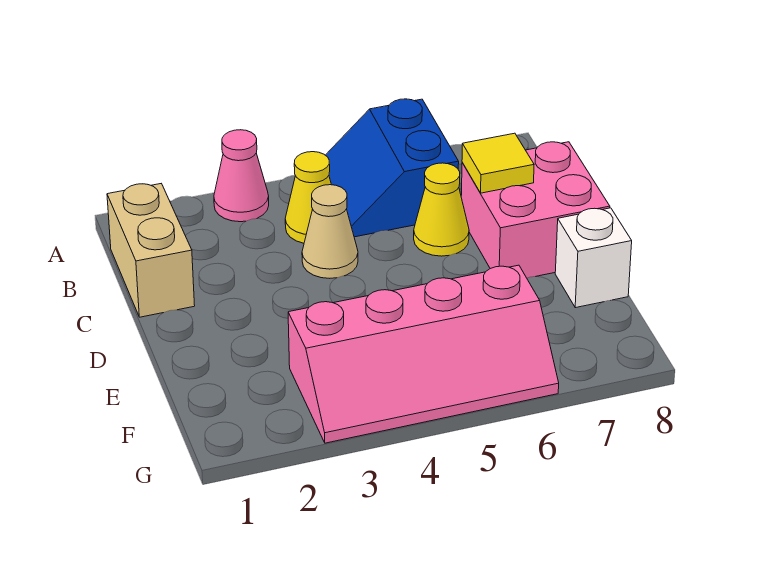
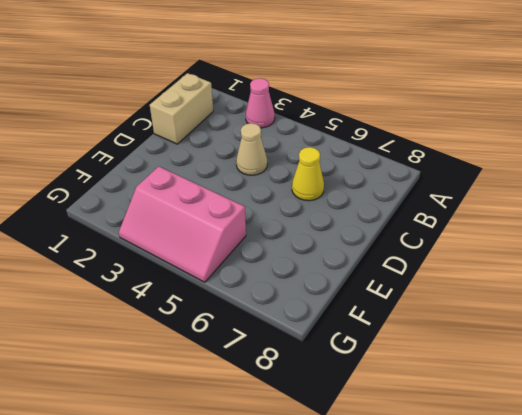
pink slope F3:G5 level 1 top F -> pink slope F3:G6 level 1 top F
none -> blue slope A5:B6 level 1 top 6
none -> yellow cone B4 level 1

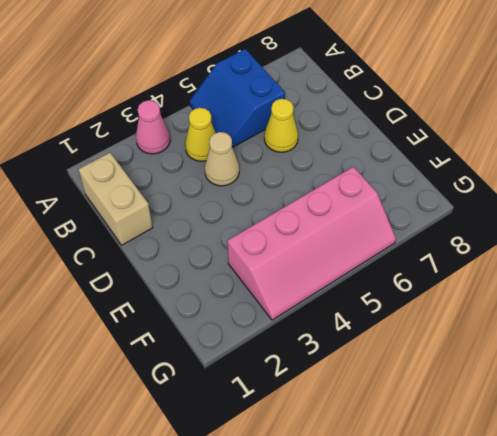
none -> pink brick C7:D8 level 1
none -> white brick E8 level 1

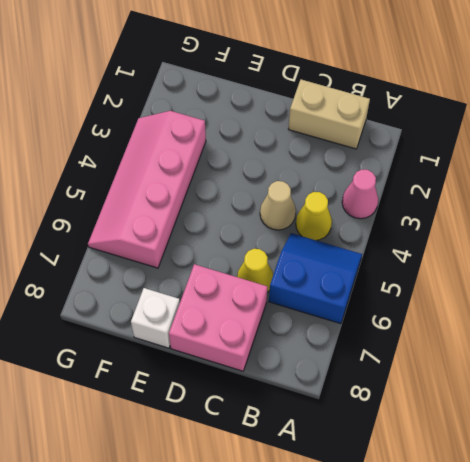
none -> yellow tile C7 level 2

